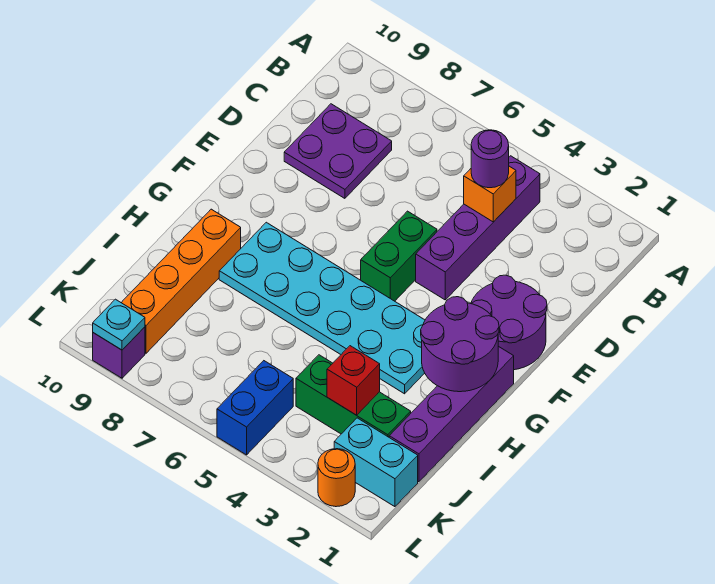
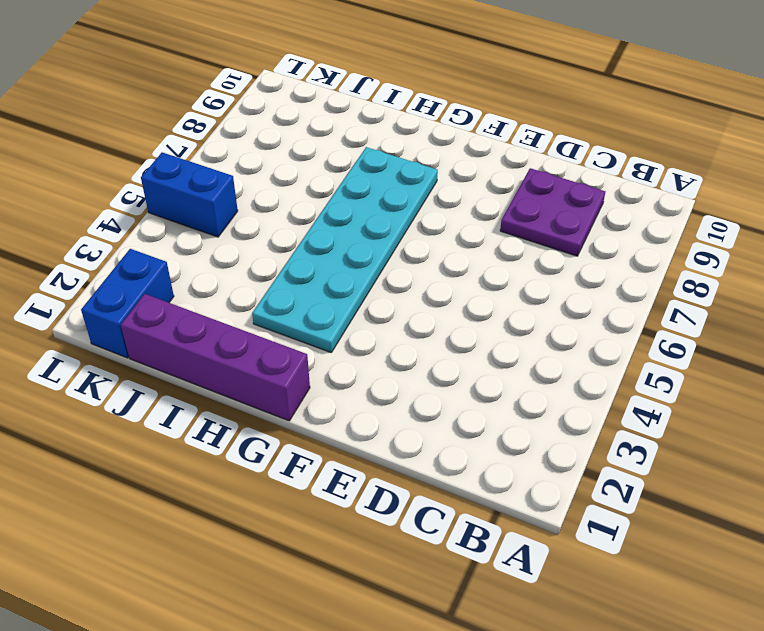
blue brick K1:K2 level 1 -> cyan brick K1:K2 level 1
none -> purple brick B4:E4 level 1
none -> purple round brick E1:F2 level 1
none -> green brick E5:F5 level 1

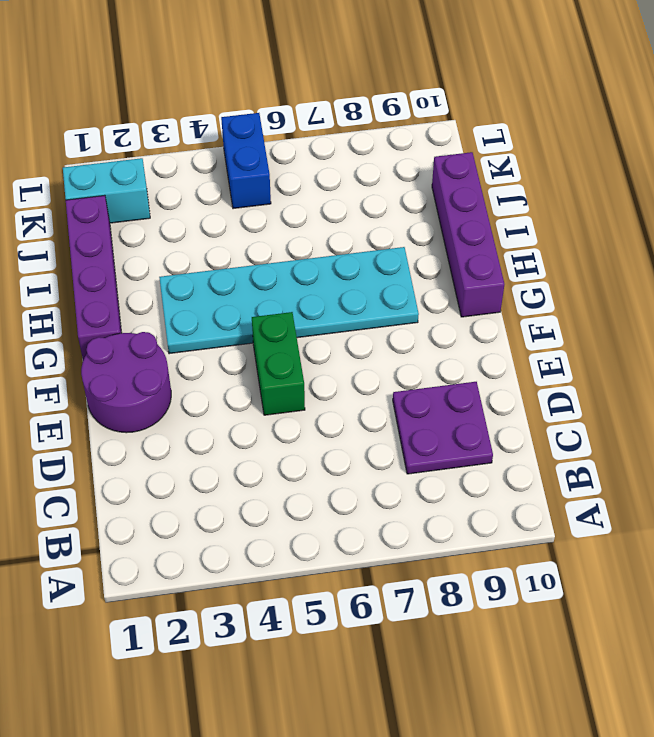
purple brick G10:J10 level 1 -> purple brick B4:E4 level 1
none -> orange brick H9:K9 level 1
none -> green brick J2:J4 level 1
none -> orange round brick L2 level 1

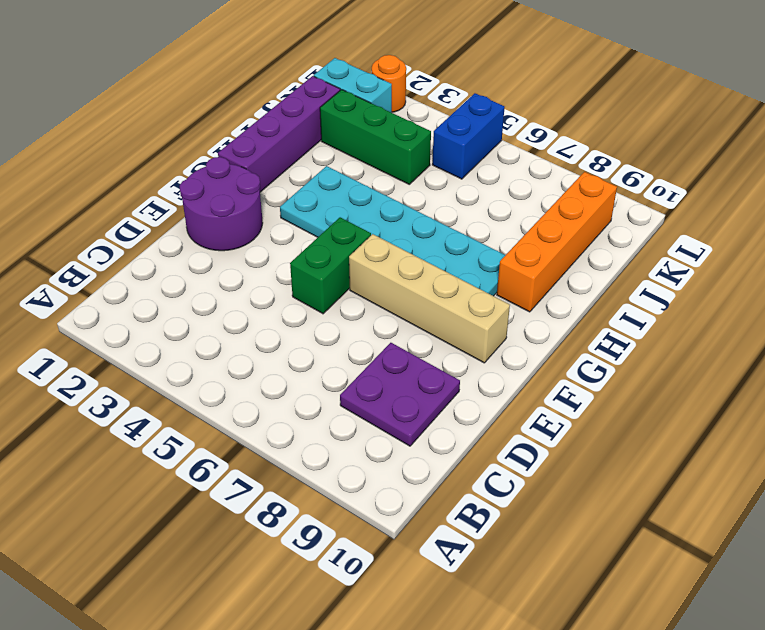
tan brick F6:F9 level 1 -> none
none -> purple brick B4:E4 level 1
none -> purple brick L9 level 1
none -> orange brick C4 level 2

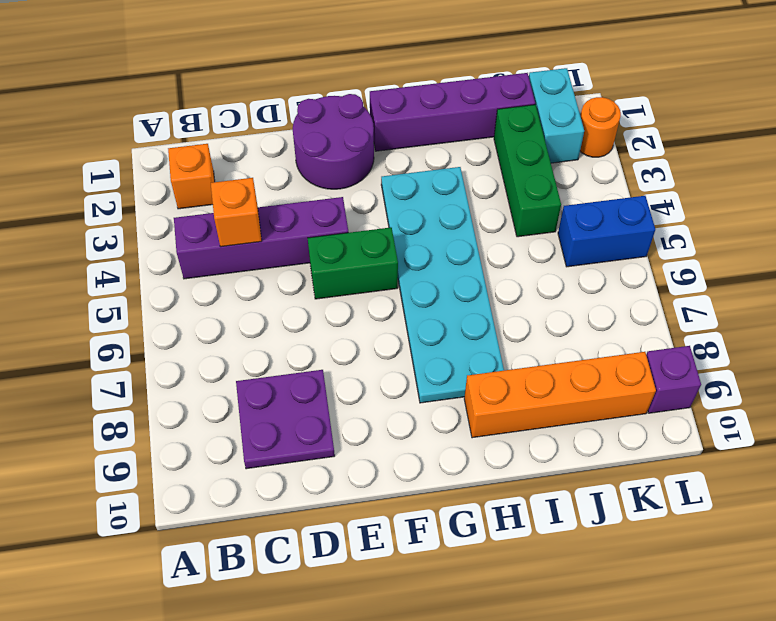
orange brick B2 level 1 -> none
none -> purple round brick G1:H2 level 2
none -> red brick J3 level 2
none -> cyan plate L9 level 2

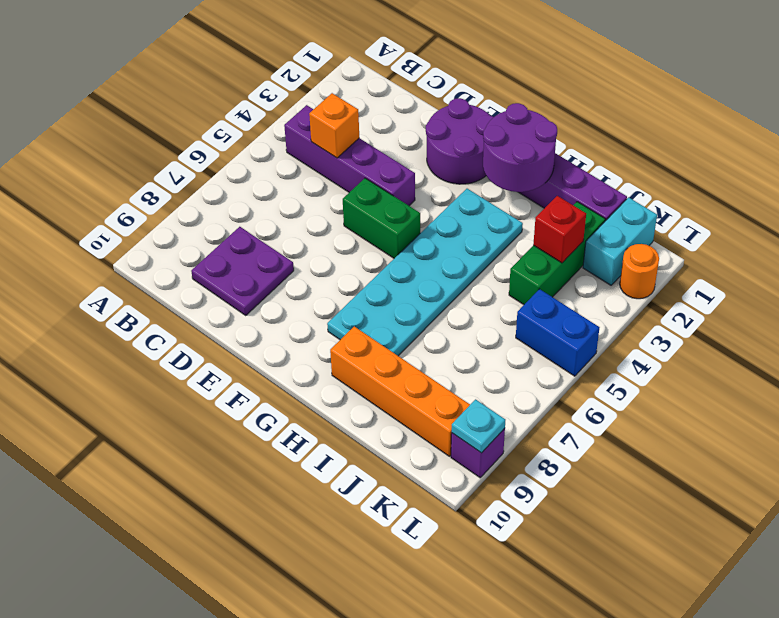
none -> purple round brick C4 level 3

